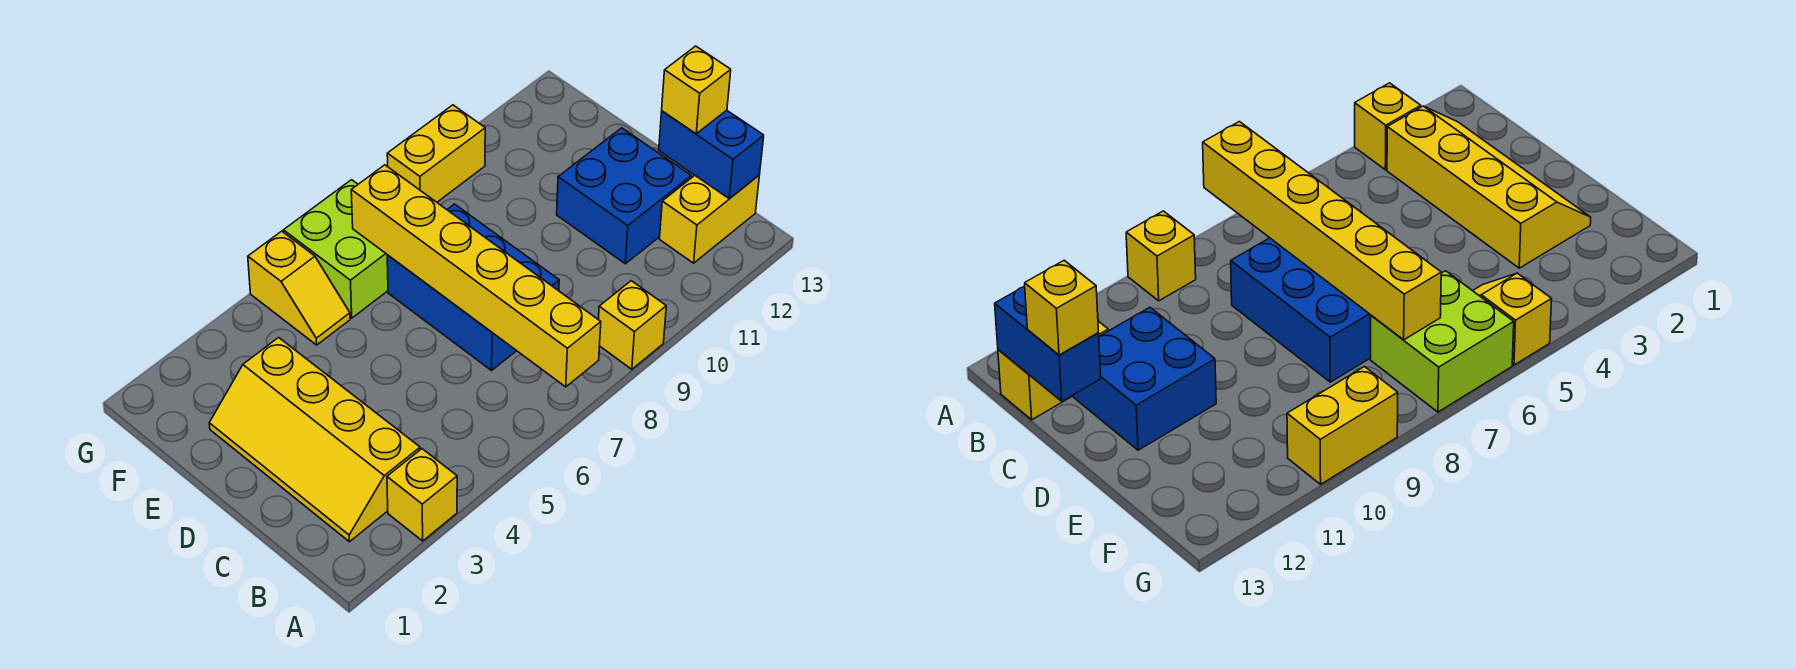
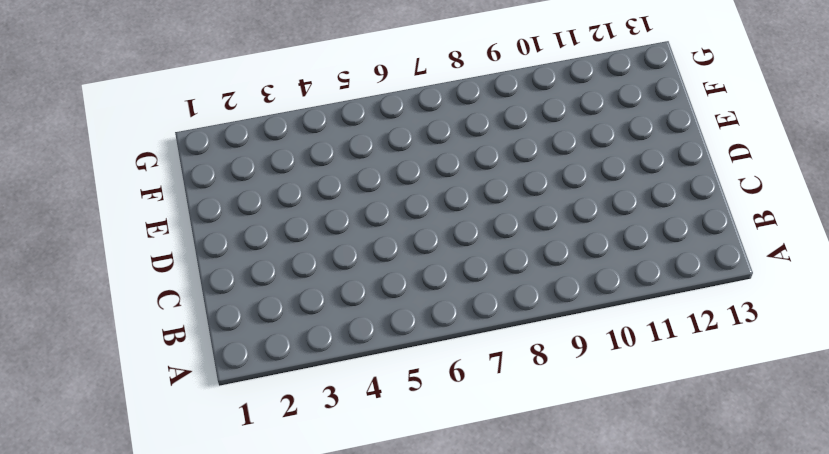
none -> yellow brick A3 level 1
none -> yellow brick A9 level 1
none -> yellow slope B2:E3 level 1 top 3

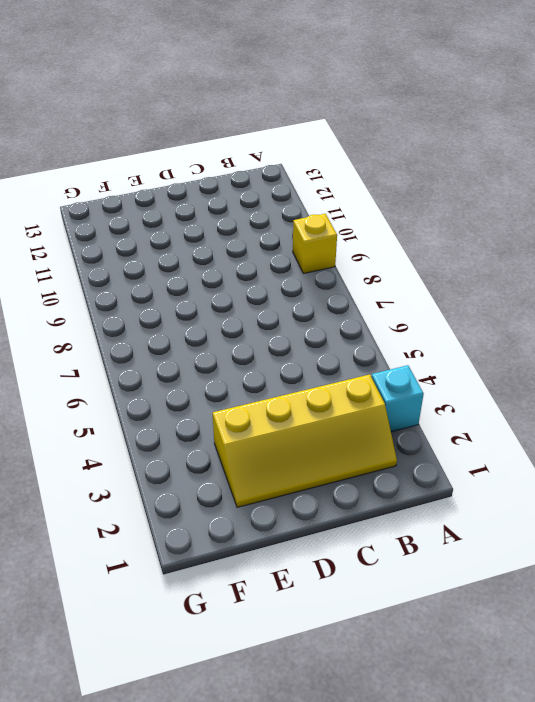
cyan brick A3 level 1 -> yellow brick A3 level 1
none -> yellow brick B12:B13 level 1
none -> blue brick C7:E8 level 1
none -> blue brick C11:D12 level 1

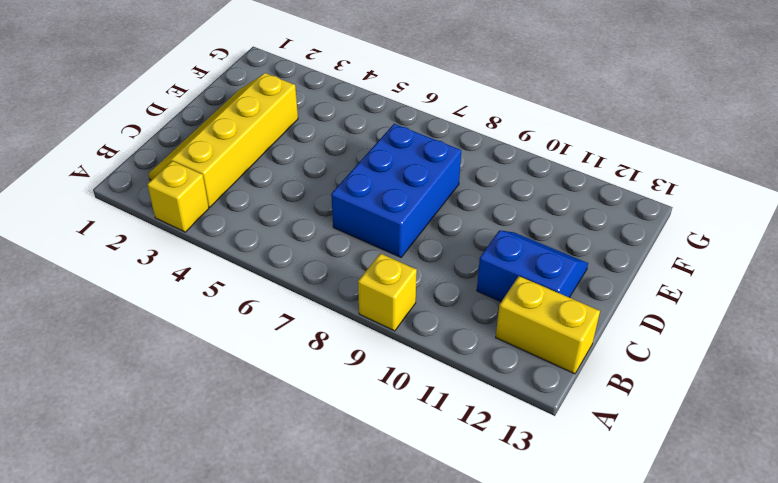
blue slope C11:D12 level 1 top C -> blue brick C11:D12 level 1
none -> yellow slope F5:G5 level 1 top G
none -> lime brick F6:G7 level 1
none -> yellow brick G9:G10 level 1

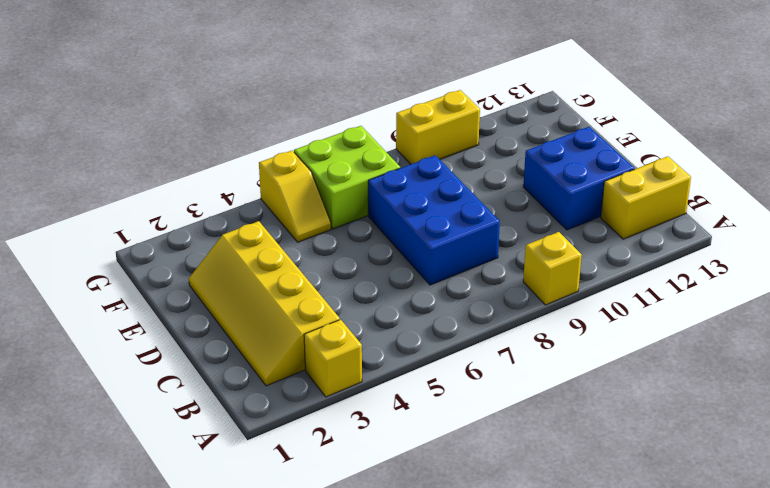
none -> yellow brick A7:F7 level 2
none -> blue brick B13:C13 level 2
none -> yellow brick C13 level 3

